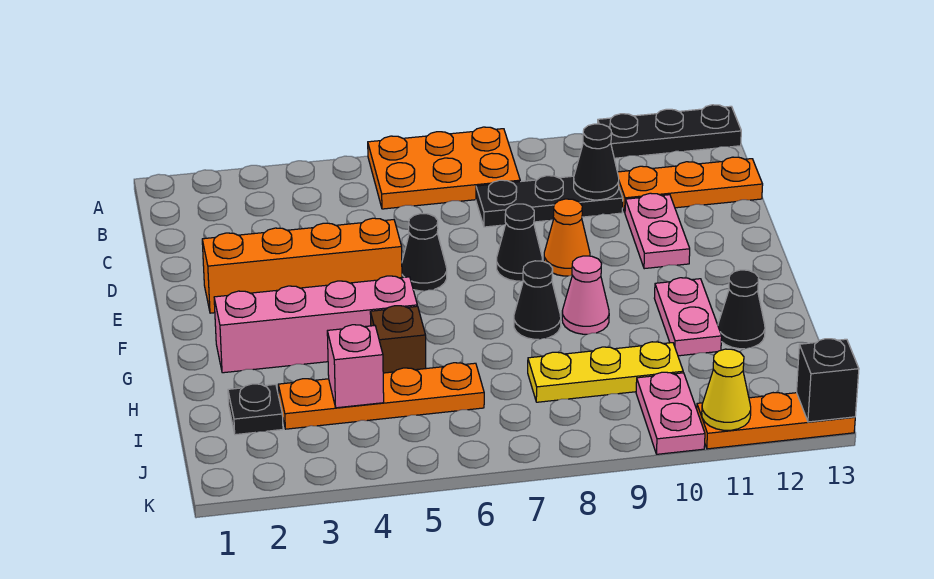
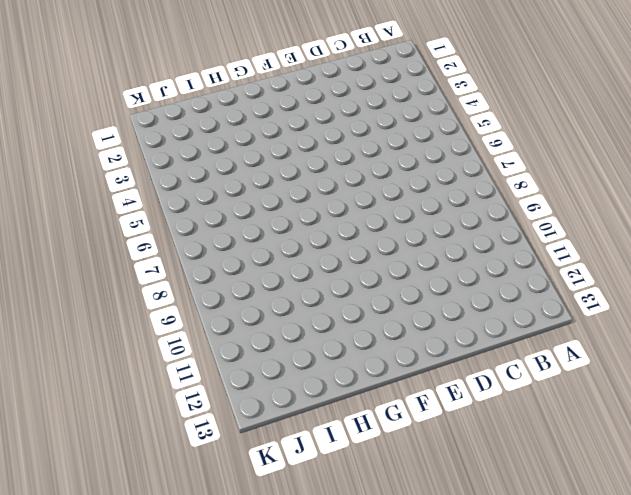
none -> orange plate A6:B8 level 1
none -> black plate A11:A13 level 1
none -> black plate C8:C10 level 1

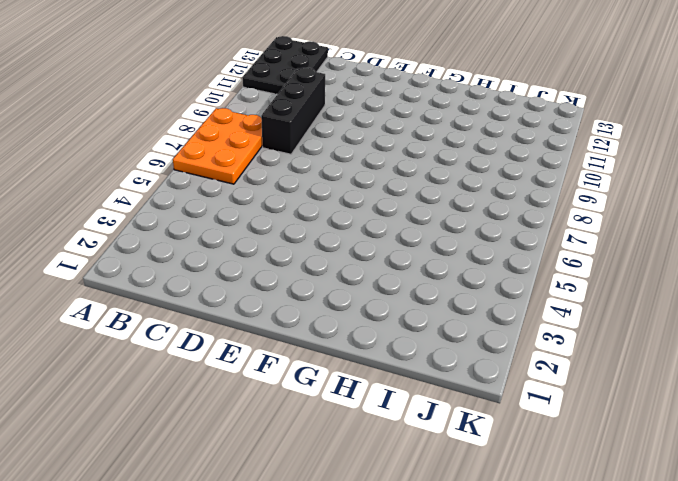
black plate A11:B13 level 1 -> black plate A11:A13 level 1
black brick C8:C10 level 1 -> black plate C8:C10 level 1
none -> orange plate C11:C13 level 1
none -> pink plate D11:E11 level 1
none -> orange brick E2:E5 level 1

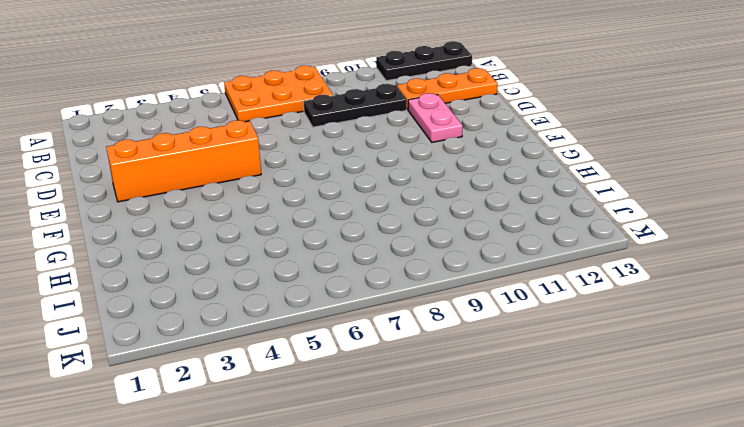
none -> black cone E6 level 1
none -> black cone E8 level 1
none -> orange cone E9 level 1

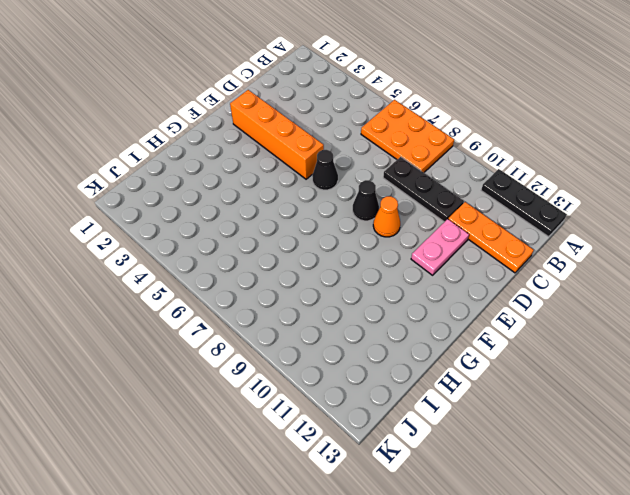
none -> pink brick G2:G5 level 1
none -> black cone G8 level 1
none -> pink cone G9 level 1

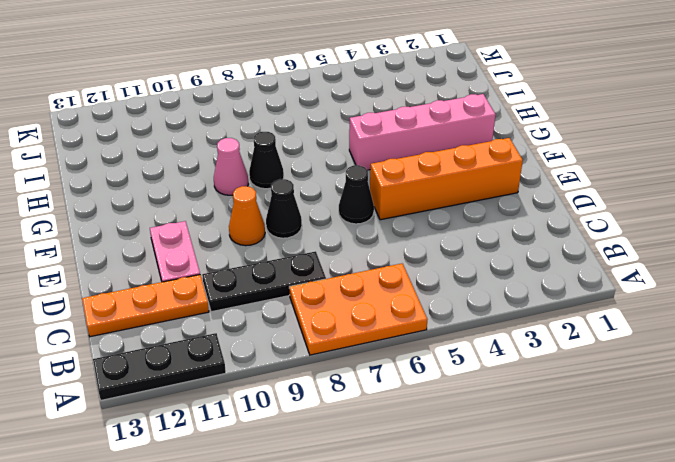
none -> pink plate G11:H11 level 1
none -> brown brick H5 level 1
none -> black cone H12 level 1

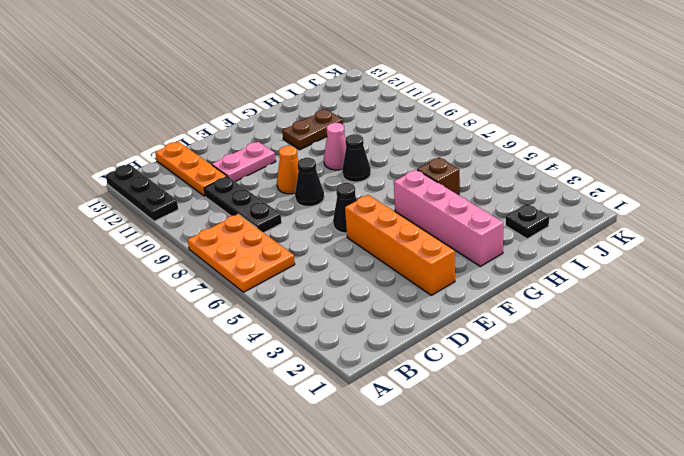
brown plate G11:H11 level 1 -> pink plate G11:H11 level 1
none -> black cone H12 level 1
none -> orange plate I3:I6 level 1
none -> yellow plate I8:I10 level 1

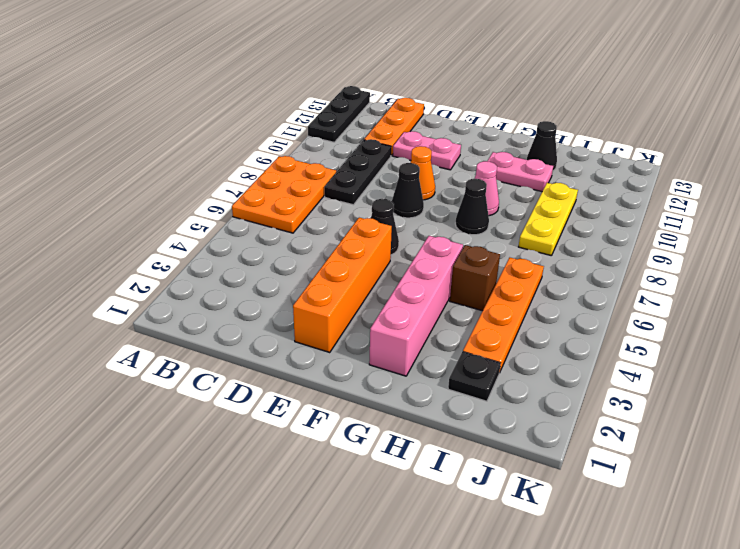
none -> pink plate J10:K10 level 1
none -> orange plate K11:K13 level 1
none -> black cone C10 level 2

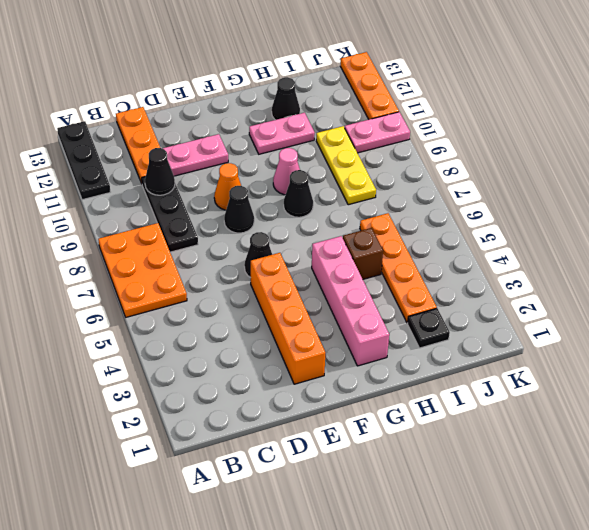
none -> pink brick I4 level 2
none -> yellow cone K11 level 2
none -> black brick K13 level 2

